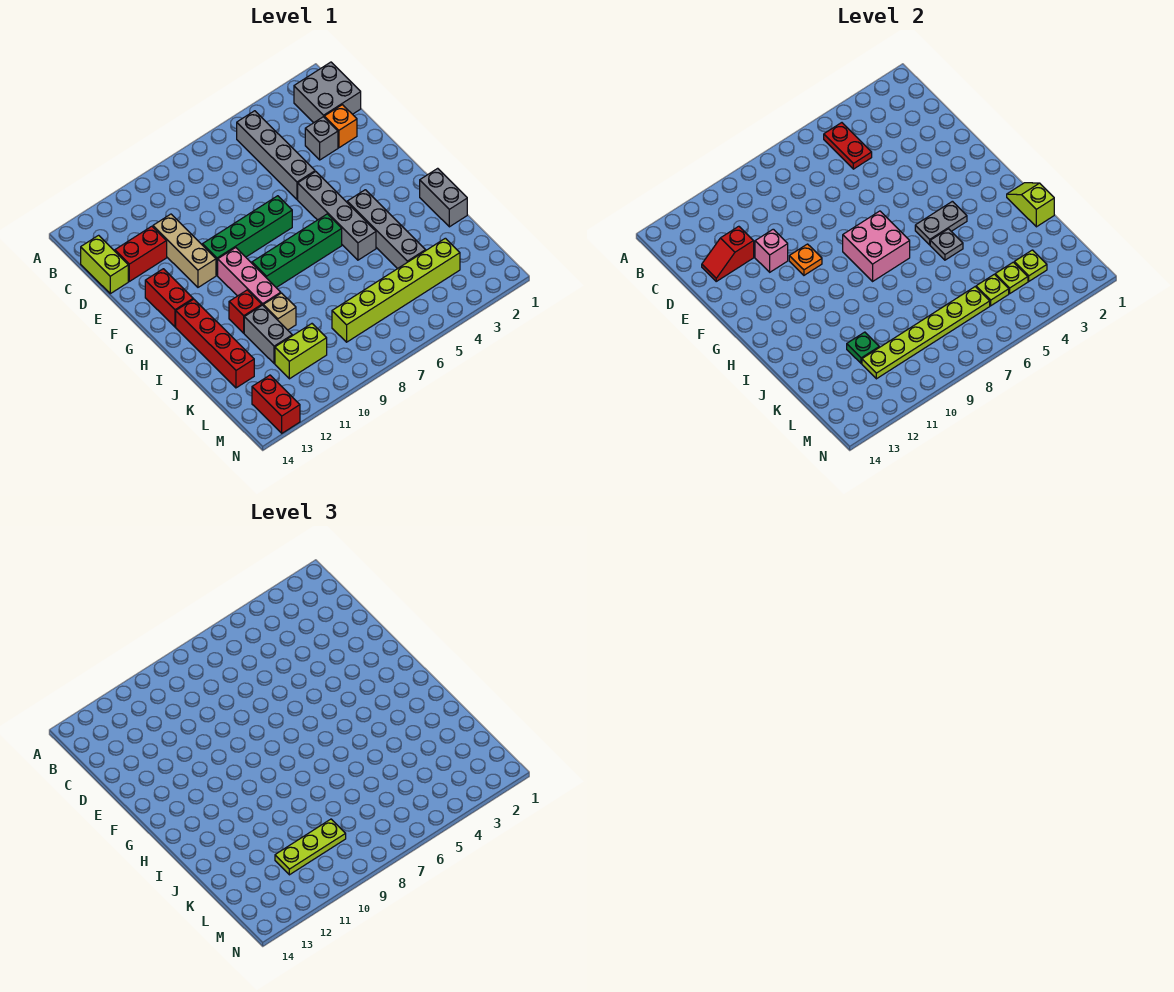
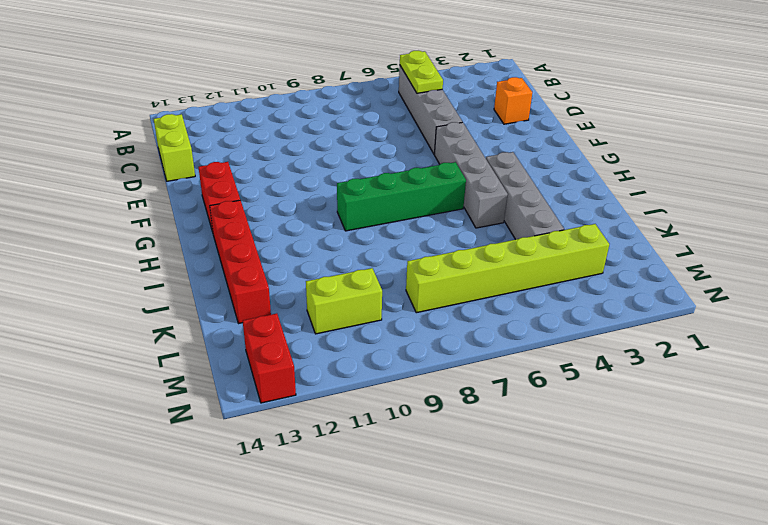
lime plate B5:C5 level 2 -> red plate B5:C5 level 2
none -> grey brick B1:C2 level 1
none -> grey brick D3 level 1
none -> tan brick D11:F11 level 1
none -> red brick D12:D13 level 1

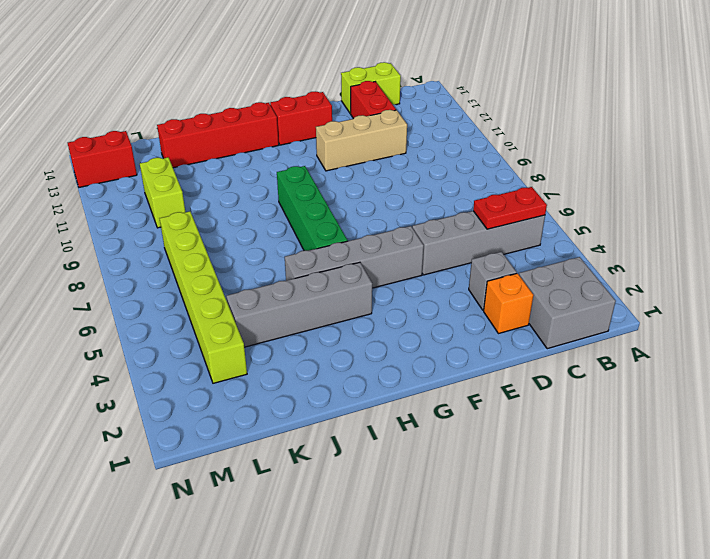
none -> green brick F7:F10 level 1
none -> pink brick G10:I10 level 1
none -> grey brick I1:J1 level 1
none -> red brick I11 level 1

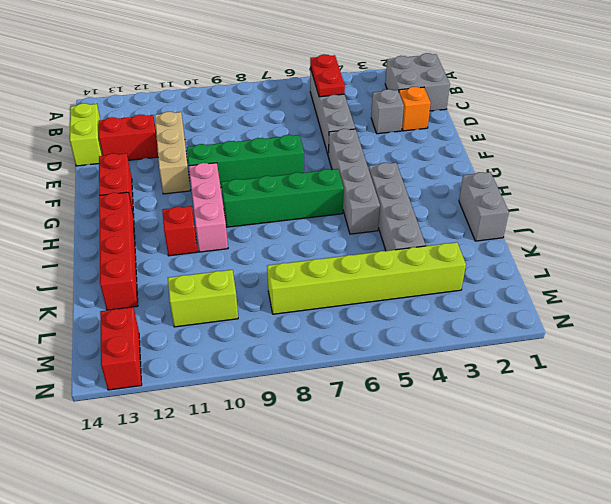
none -> tan brick J10 level 1
none -> grey brick J11:K11 level 1
none -> red slope D12:D13 level 2 top 12
none -> pink brick E11 level 2

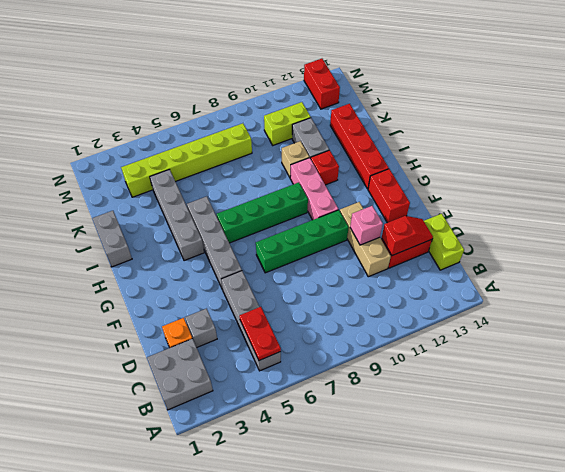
none -> orange plate F10 level 2
none -> pink brick G7:H8 level 2
none -> grey plate H4:H5 level 2
none -> lime slope I1:J1 level 2 top J

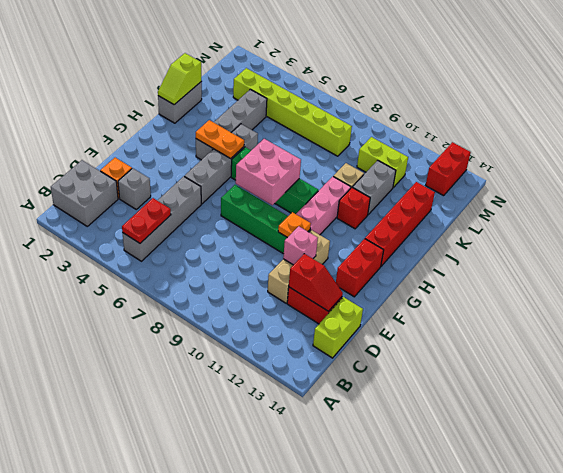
orange plate H4:H5 level 2 -> grey plate H4:H5 level 2
none -> grey plate I5 level 2
none -> green plate K11 level 2
none -> lime plate L3 level 2
none -> lime plate L4 level 2

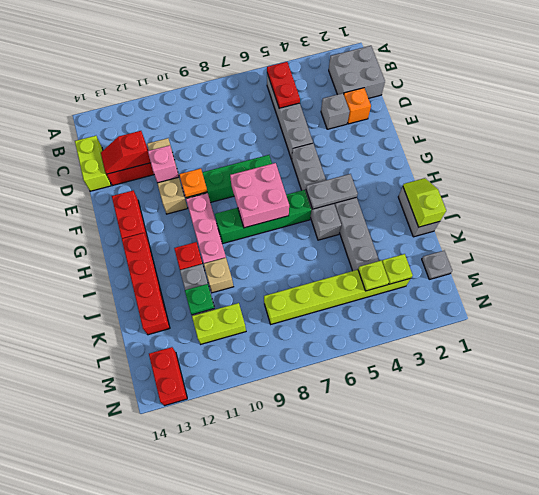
grey plate L1 level 1 -> grey plate I5 level 2
none -> lime plate L5 level 2
none -> lime plate L6:L11 level 2
none -> lime plate L9:L11 level 3

